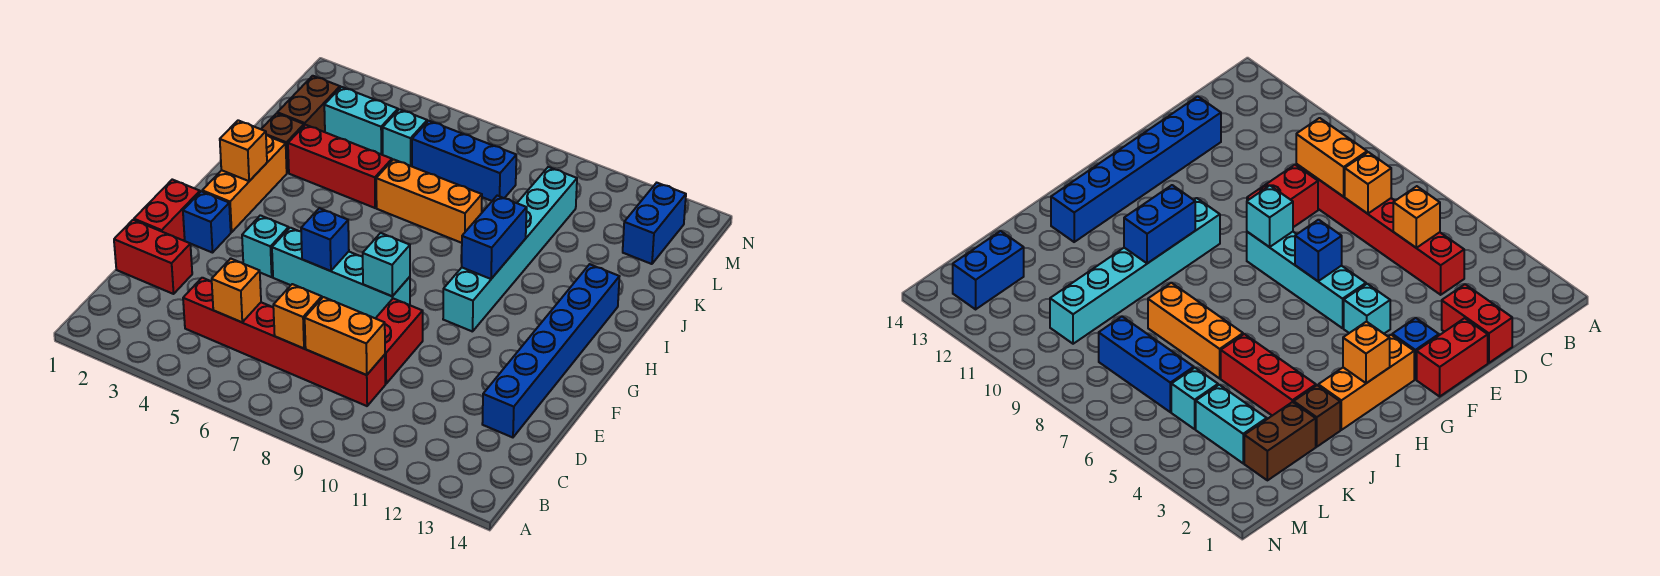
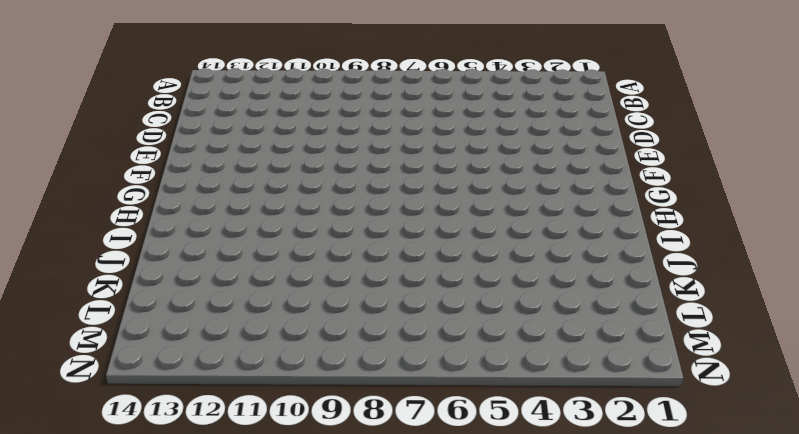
none -> red brick C4:C9 level 1
none -> red brick D1:D2 level 1
none -> red brick D9:E9 level 1

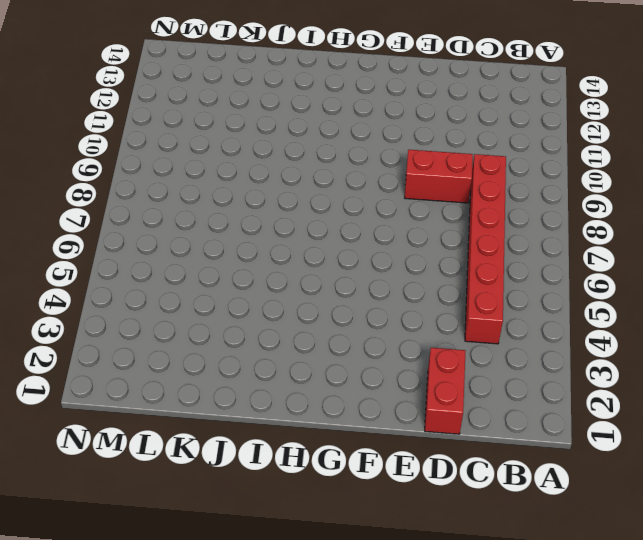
none -> blue brick D13:I13 level 1
none -> red brick E1:F1 level 1
none -> blue brick F2 level 1

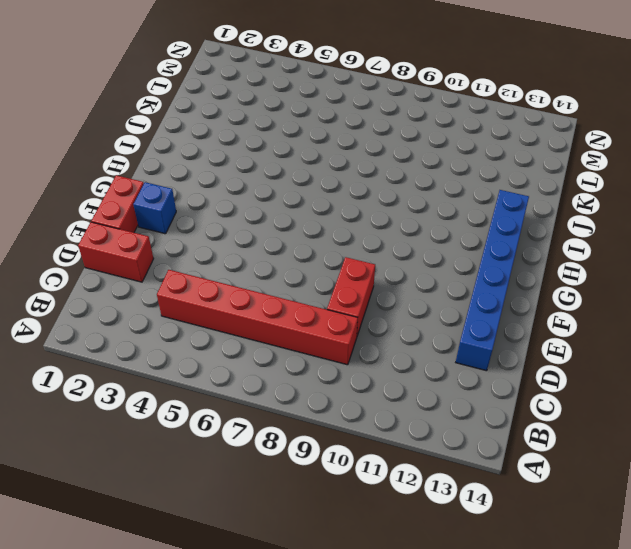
none -> cyan brick F4 level 1
none -> cyan brick F5:F8 level 1
none -> orange brick G2:I2 level 1

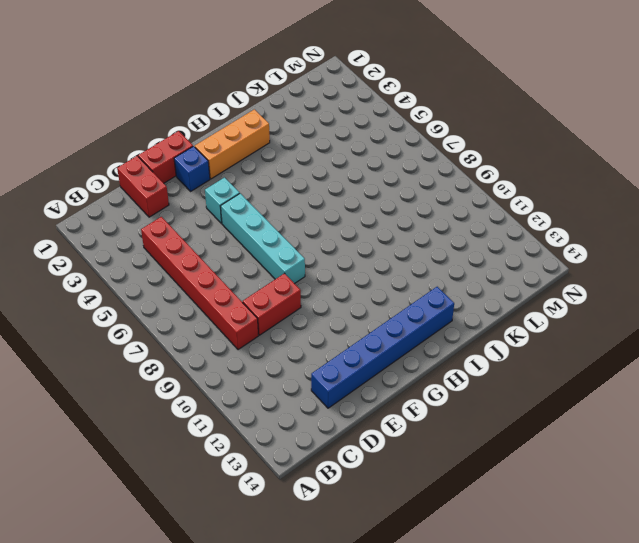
none -> cyan brick G10:L10 level 1
none -> brown brick J2 level 1
none -> red brick J3:J5 level 1

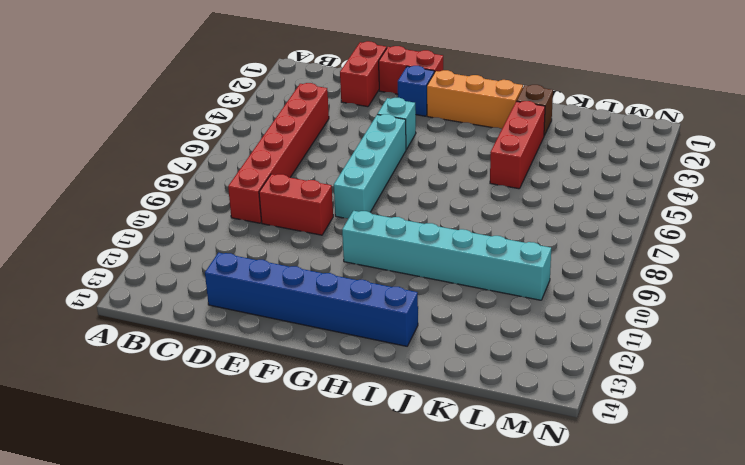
none -> orange brick J6:J8 level 1
none -> brown brick K2:L2 level 1
none -> cyan brick L3:L4 level 1

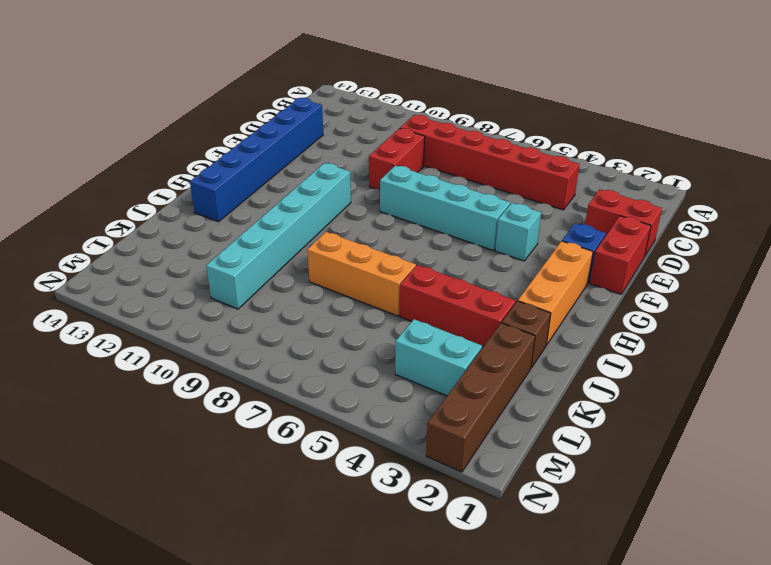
brown brick K2:N2 level 1 -> brown brick K2:L2 level 1
none -> cyan brick L5 level 1
none -> blue brick L6:L8 level 1
none -> blue brick L13:M13 level 1

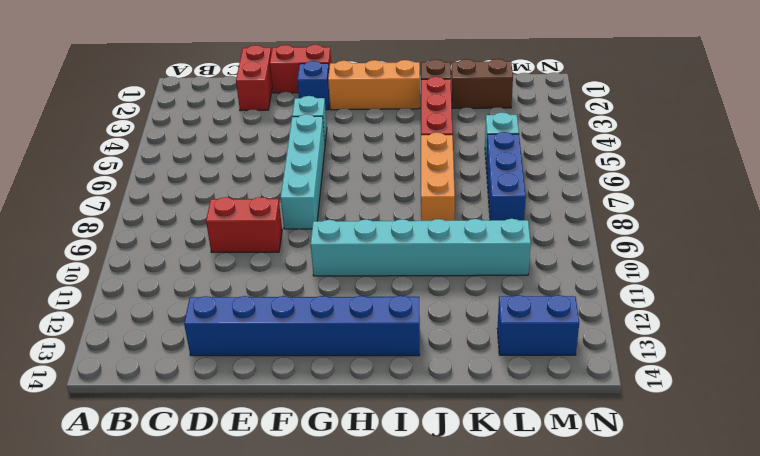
none -> red brick C4:C9 level 1
none -> cyan brick L3:L4 level 1
none -> orange brick C5 level 2

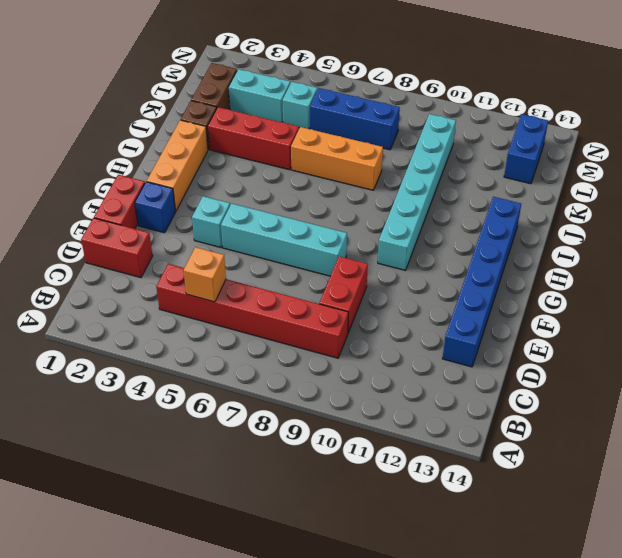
none -> orange brick C7 level 2
none -> orange brick C8:C9 level 2
none -> blue brick F6 level 2

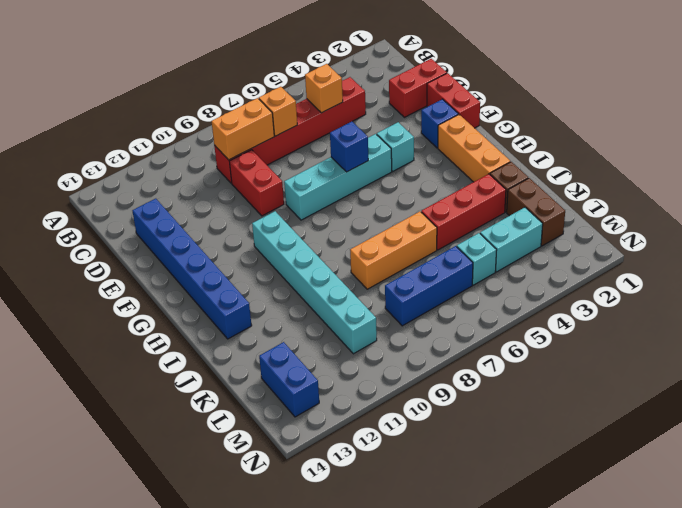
none -> cyan brick F8 level 2
none -> orange brick H2 level 2
none -> blue brick H10:I10 level 2

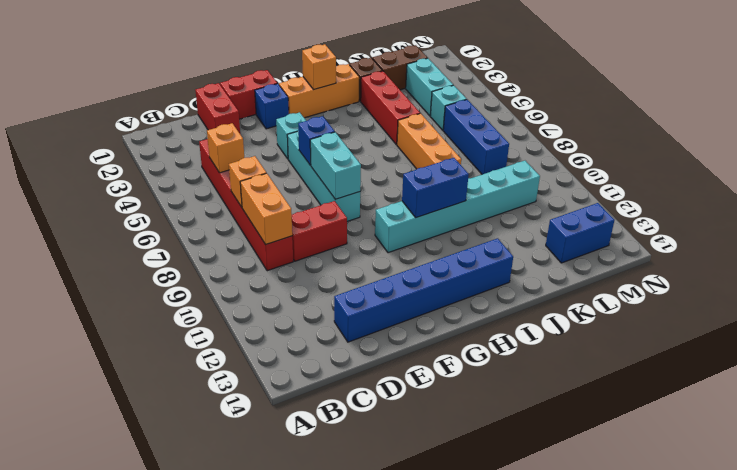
cyan brick F7:F8 level 2 -> cyan brick F8 level 2

